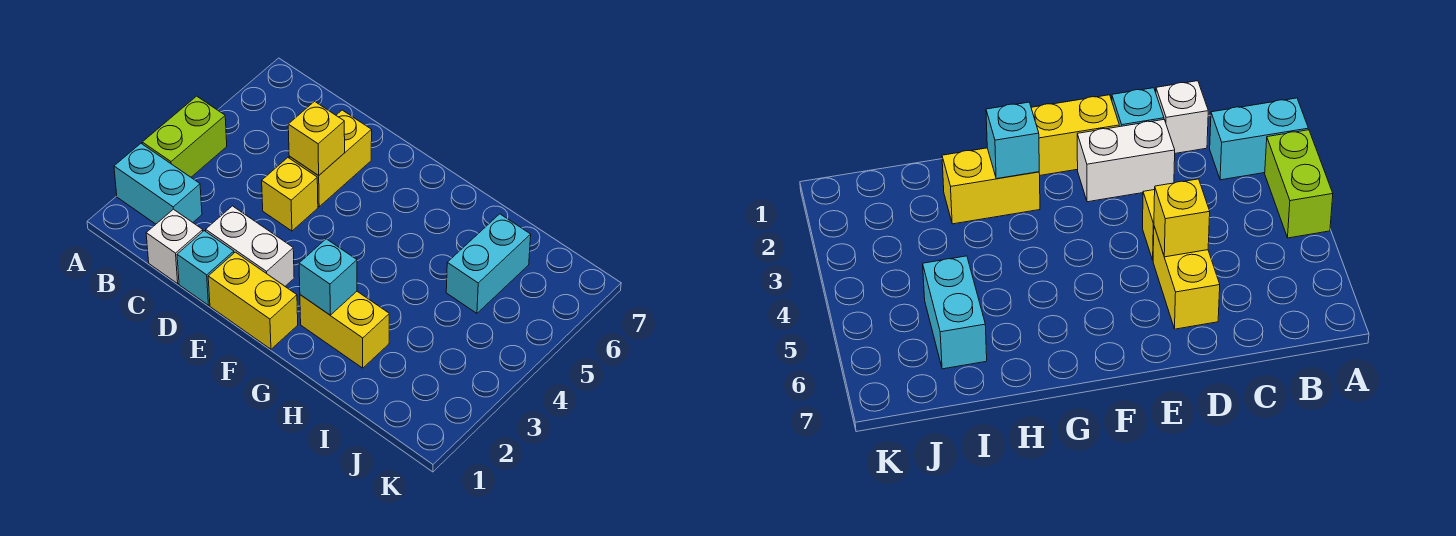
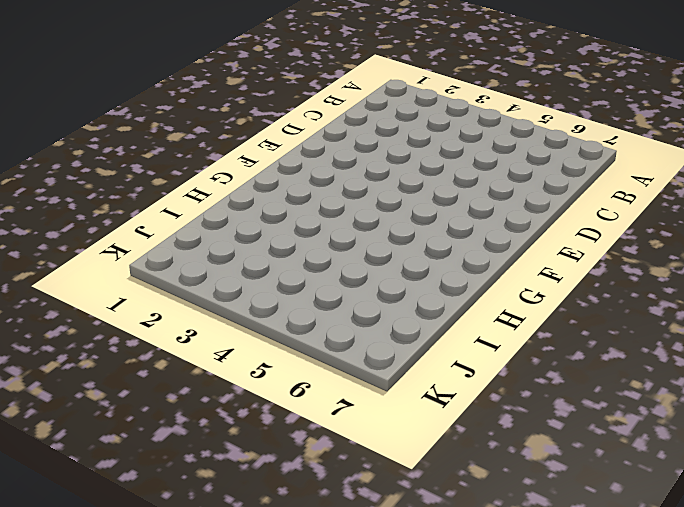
none -> cyan brick A2:B2 level 1
none -> lime brick A3:A4 level 1
none -> white brick C1 level 1

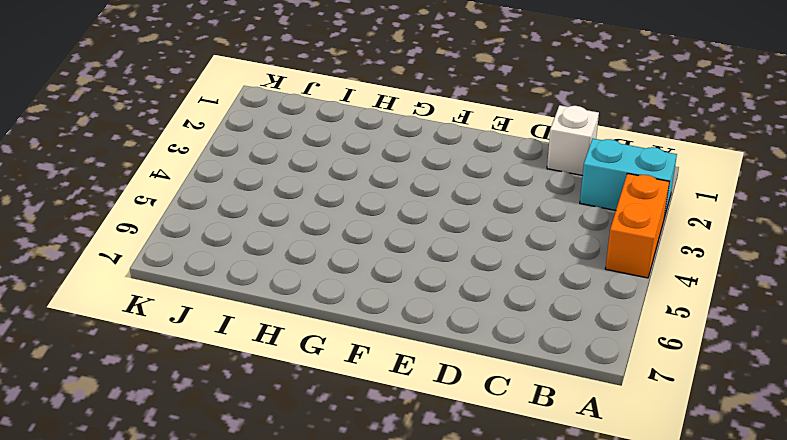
orange brick A3:A4 level 1 -> lime brick A3:A4 level 1
none -> cyan brick D1 level 1
none -> white brick D2:E2 level 1
none -> yellow brick D4 level 1

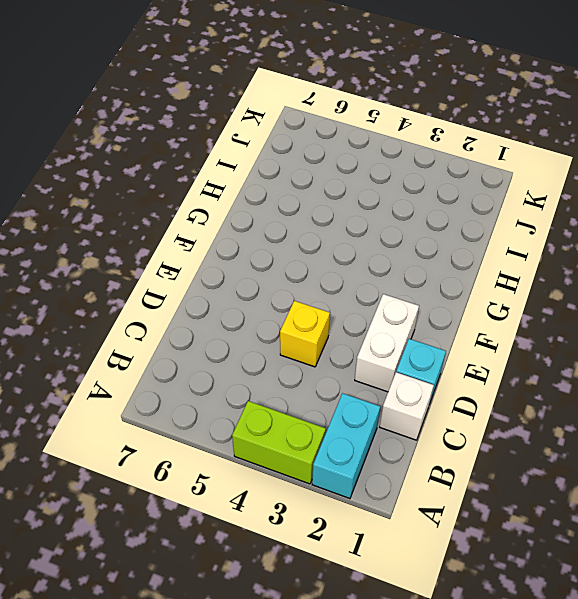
none -> yellow brick D5:D6 level 1
none -> yellow brick E1:F1 level 1
none -> yellow brick G2:H2 level 1

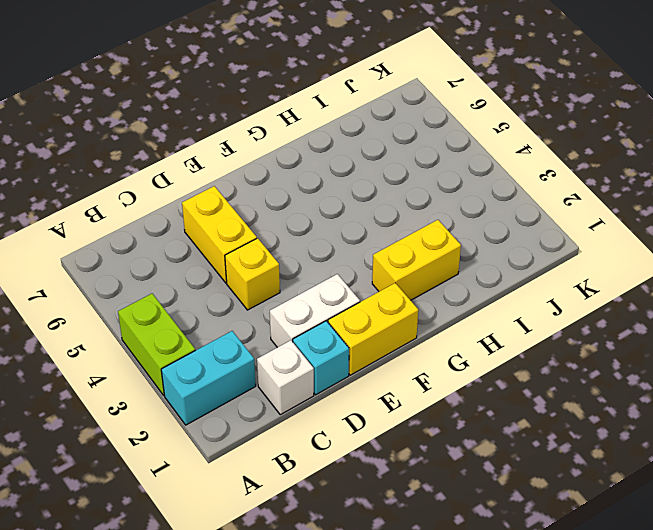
none -> cyan brick I5:I6 level 1
none -> yellow brick D5 level 2
none -> cyan brick G2 level 2

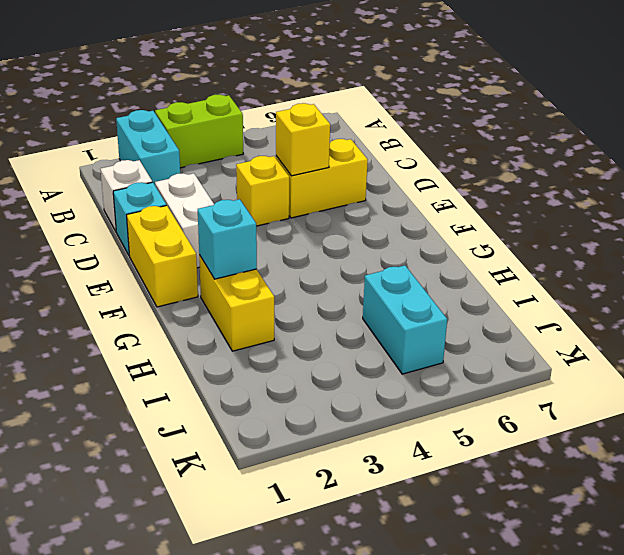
cyan brick I5:J5 level 1 -> cyan brick I5:I6 level 1

